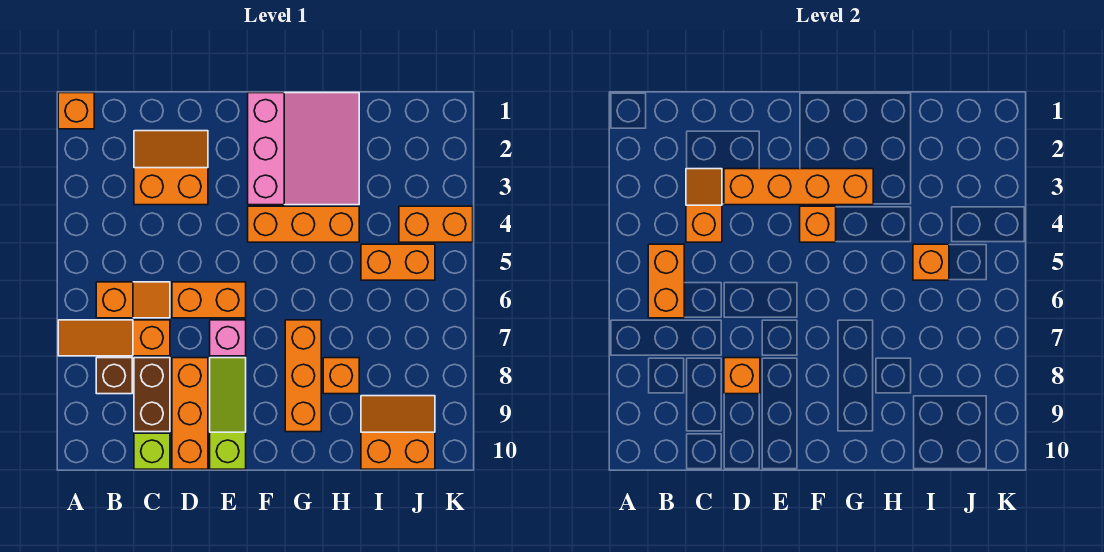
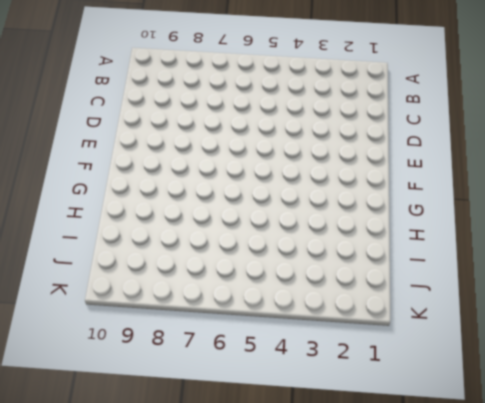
none -> orange brick A1 level 1
none -> orange slope A7:C7 level 1 top C
none -> orange slope B6:C6 level 1 top B

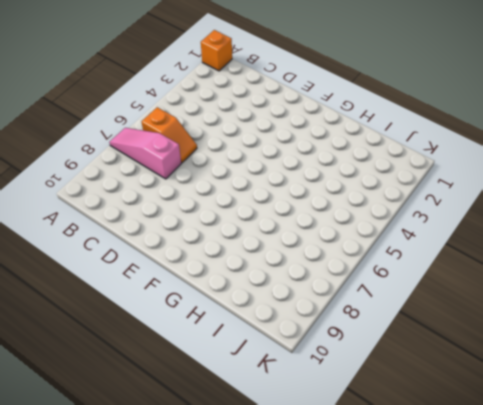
pink slope A7:C7 level 1 top C -> orange slope A7:C7 level 1 top C
none -> brown brick B8 level 1
none -> orange slope C2:D3 level 1 top 3
none -> brown brick C8:C9 level 1

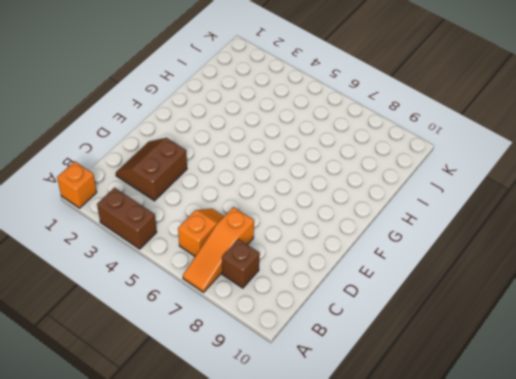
brown brick A3:A4 level 1 -> brown brick C8:C9 level 1
brown slope C2:D3 level 1 top 3 -> orange slope C2:D3 level 1 top 3
none -> lime brick C10 level 1
none -> orange brick D6:E6 level 1
none -> orange brick D8:D10 level 1

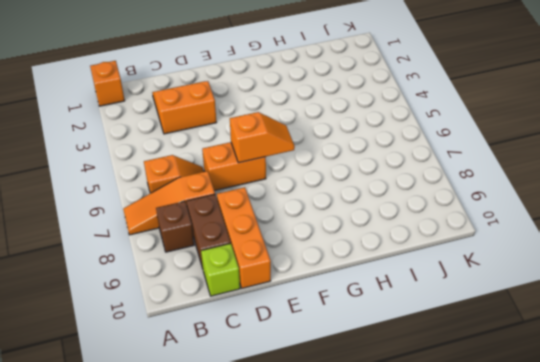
orange slope E6:F6 level 2 top E -> orange slope C3:C4 level 2 top 4
none -> pink brick E7 level 1
none -> lime slope E8:E10 level 1 top 10
none -> pink slope F1:H3 level 1 top F

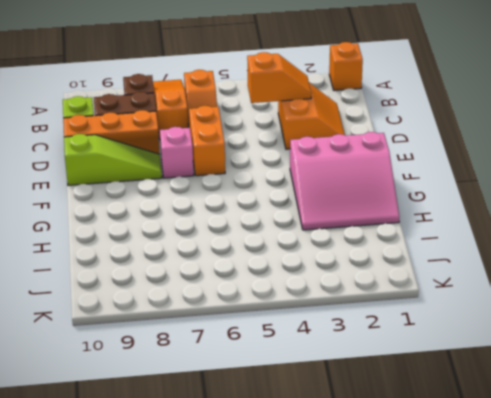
none -> orange brick F4:H4 level 1
none -> orange brick G7:G9 level 1
none -> orange brick H8 level 1

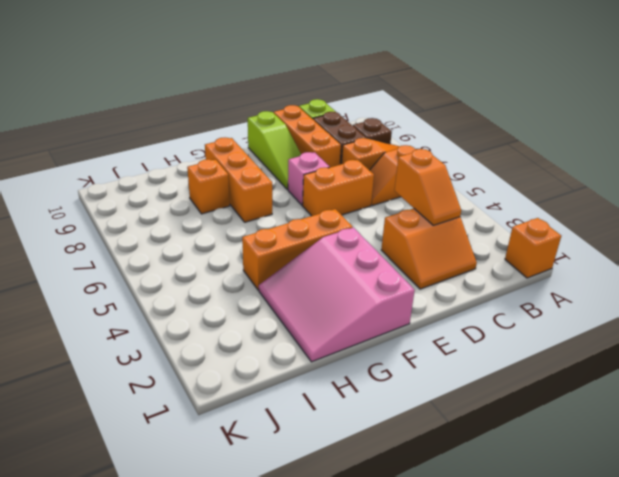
none -> orange brick I5:J5 level 1
none -> orange slope I9:J10 level 1 top 10
none -> orange brick J4:K4 level 1

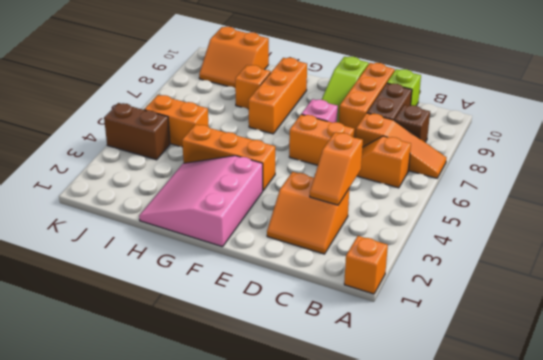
brown brick J4:K4 level 1 -> orange brick J4:K4 level 1
none -> orange brick B5:B6 level 2
none -> orange brick D3:G3 level 2
none -> orange brick D8 level 2

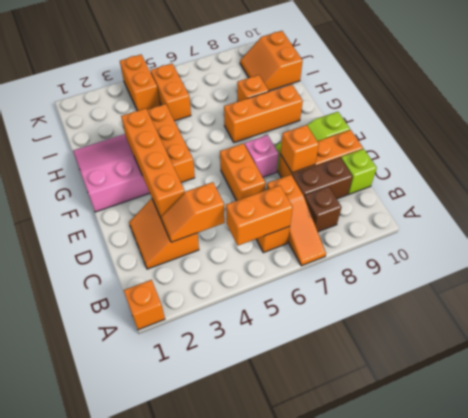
none -> orange brick F4 level 2
none -> orange brick I5 level 2

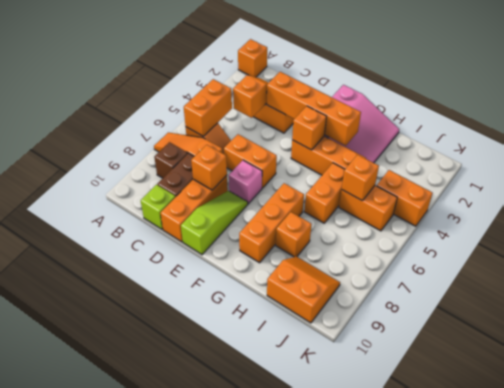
orange brick H5:H6 level 1 -> none

